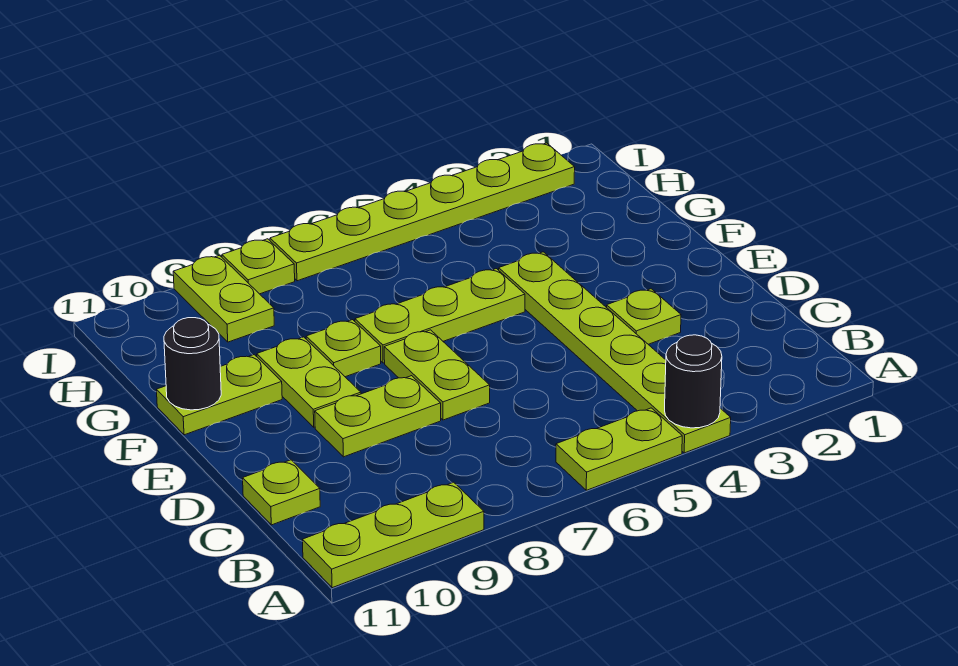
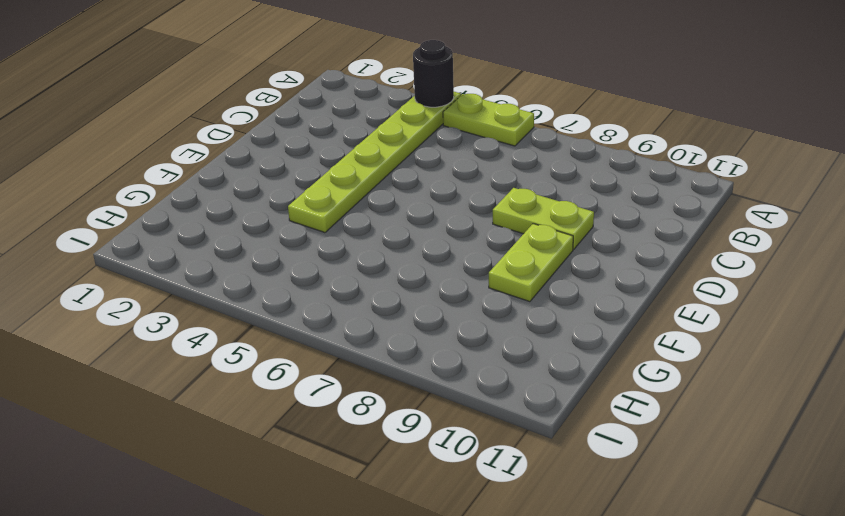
none -> lime plate A9:A11 level 1
none -> lime plate C11 level 1
none -> lime plate D3 level 1

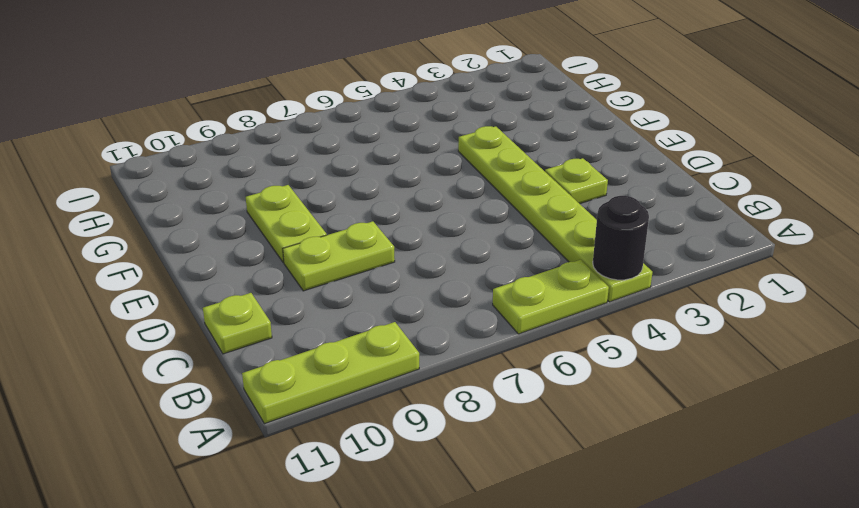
none -> lime plate D7:E7 level 1
none -> lime plate F5:F7 level 1
none -> lime plate F8 level 1

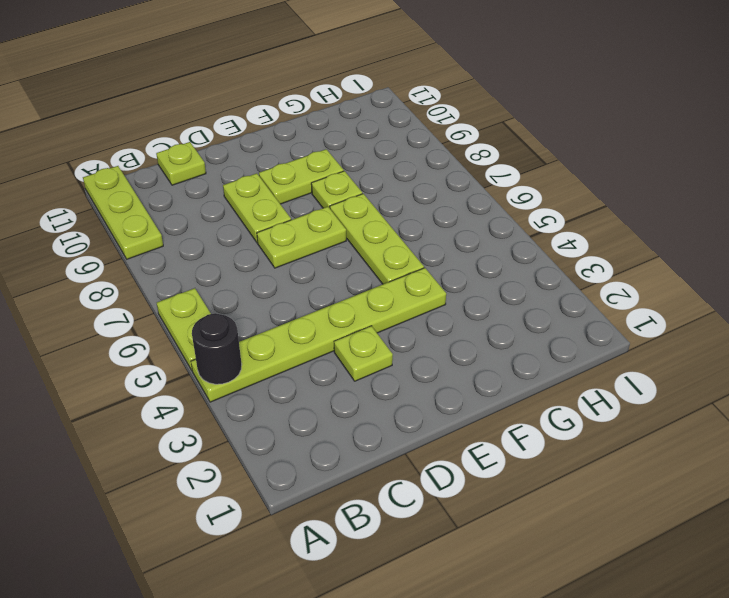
none -> lime plate F10:F11 level 1
none -> lime plate H9:I9 level 1
none -> lime plate I2:I7 level 1

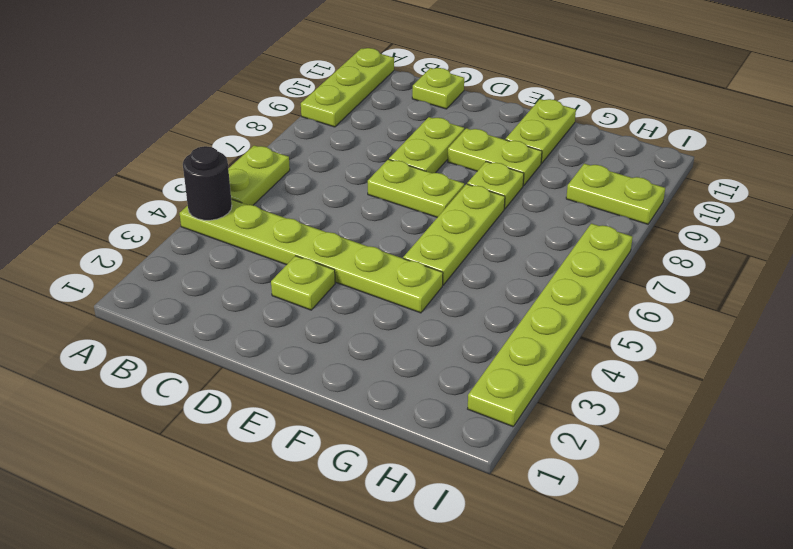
none -> lime plate I8 level 1
none -> black round brick F11 level 2

